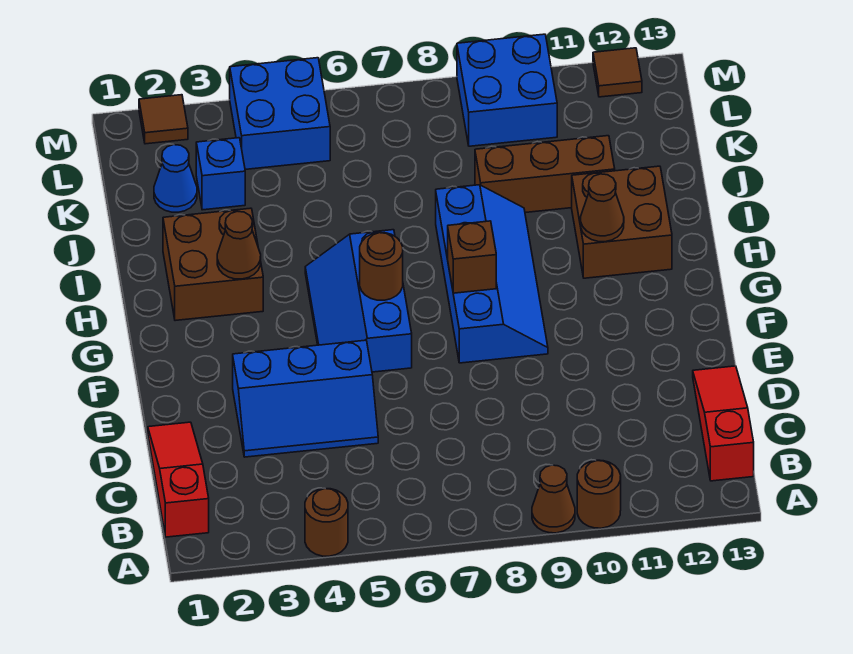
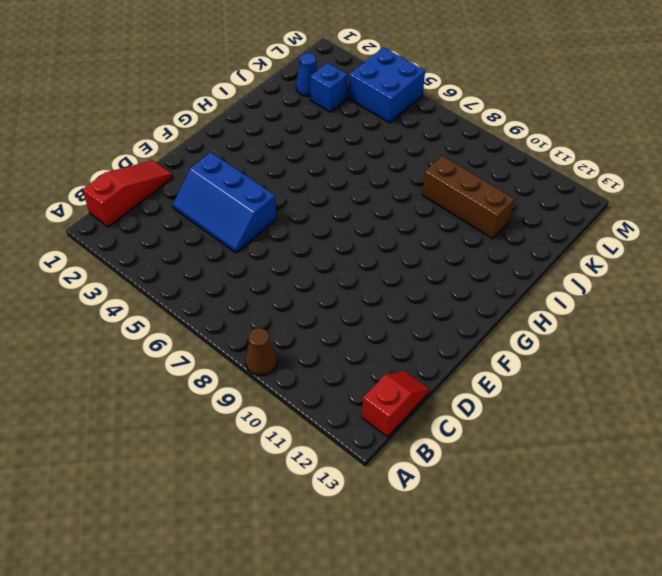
red slope B13:C13 level 1 top B -> red slope B13:D13 level 1 top B
none -> brown round brick A4 level 1
none -> brown round brick A10 level 1
none -> blue slope F5:H6 level 1 top 6

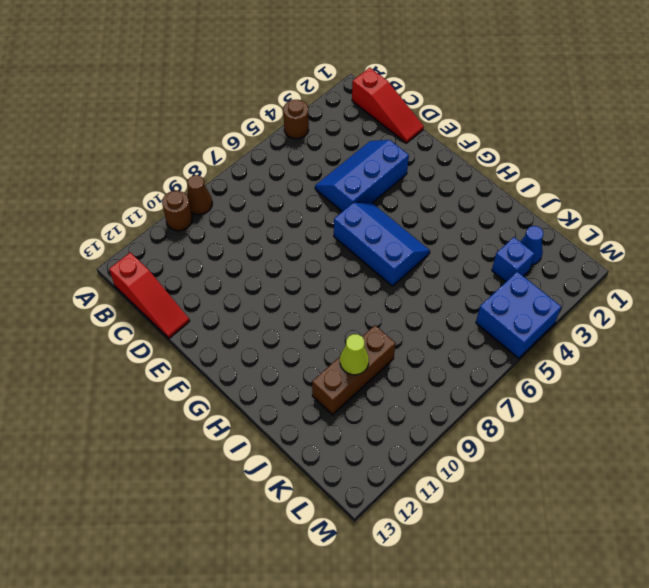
lime cone J10 level 2 -> none
none -> blue slope F8:I9 level 1 top 8
none -> brown brick H2:I3 level 1
none -> brown brick H11:I12 level 1

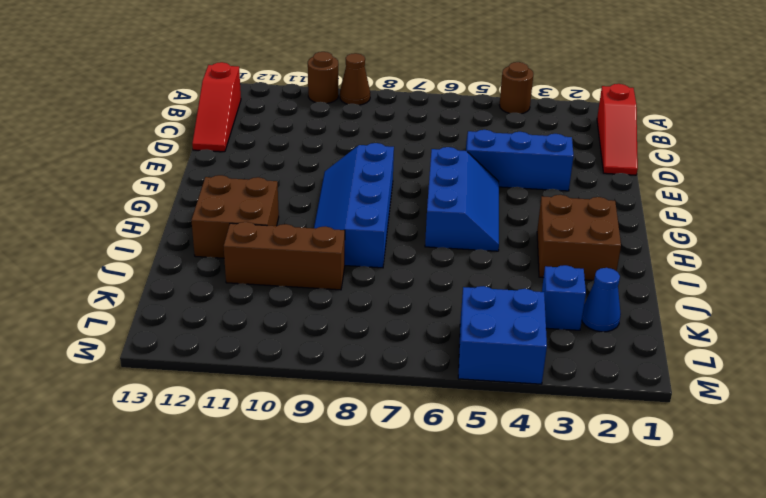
none -> blue brick L9:M10 level 1
none -> brown tile M2 level 1
none -> brown tile M12 level 1

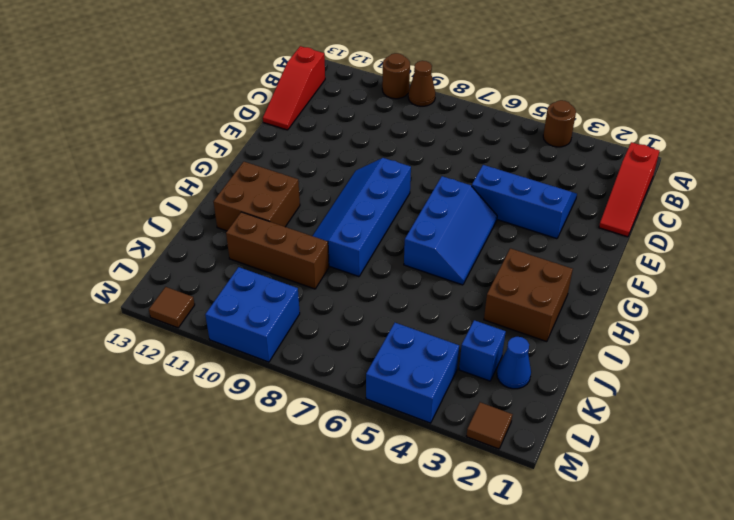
none -> brown round brick G6 level 2
none -> brown brick G8 level 2
none -> brown cone H3 level 2

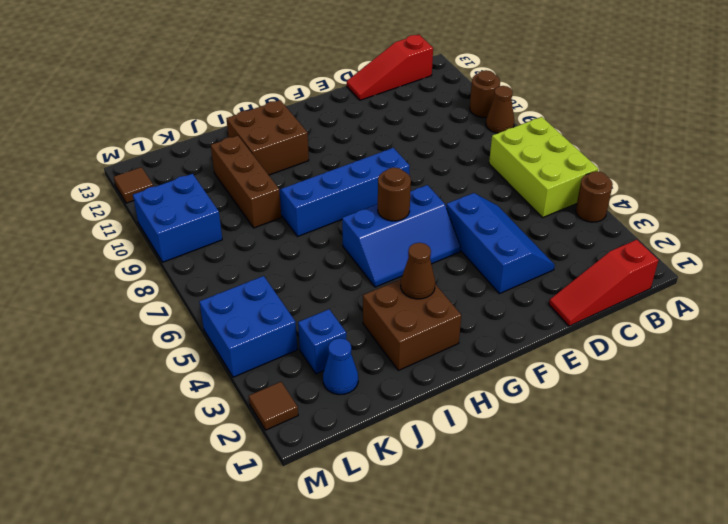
lime brick A5:B7 level 1 -> none
none -> brown brick G8 level 2
none -> brown cone H11 level 2

